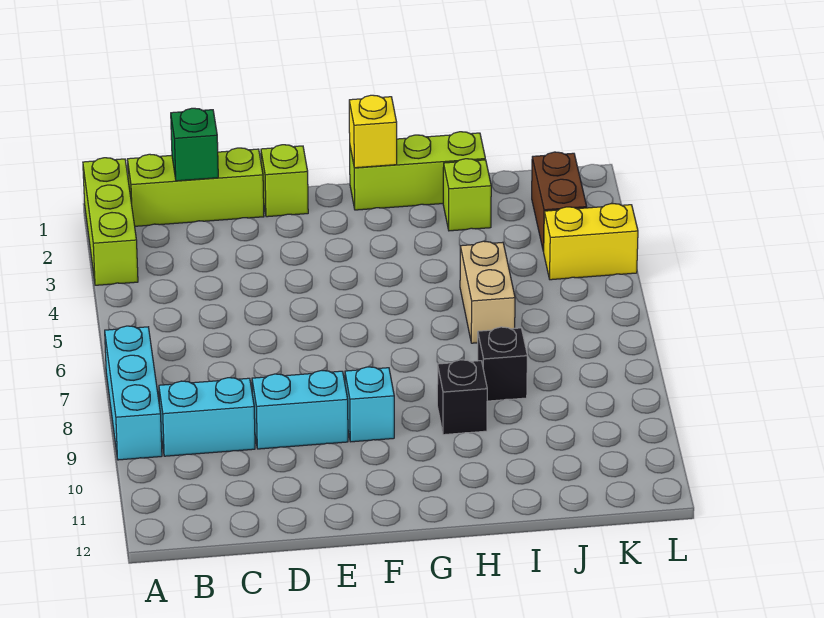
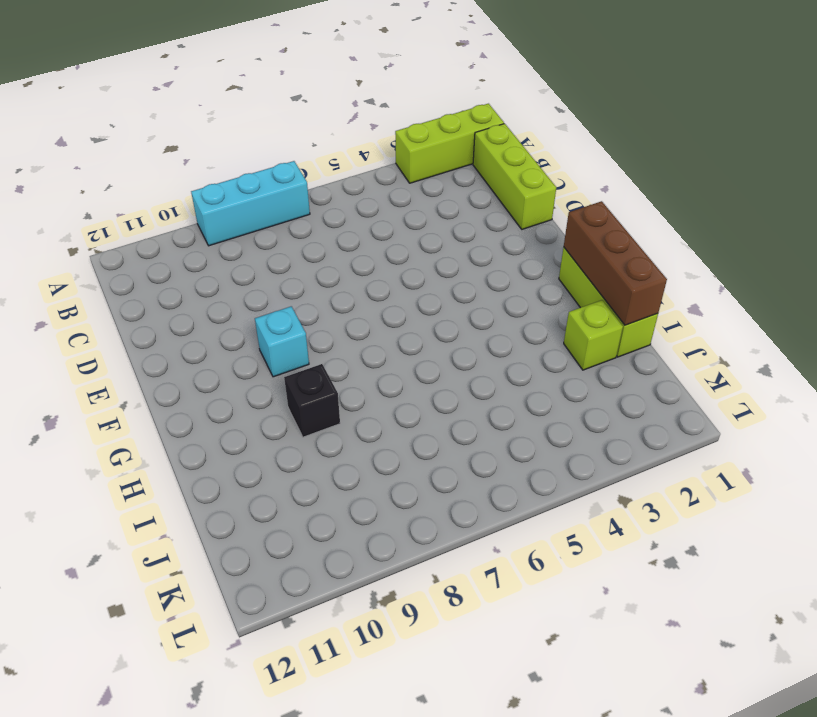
brown brick G1:I1 level 2 -> yellow brick G1 level 2
none -> cyan brick B9:C9 level 1
none -> cyan brick D9:E9 level 1
none -> lime brick E1 level 1

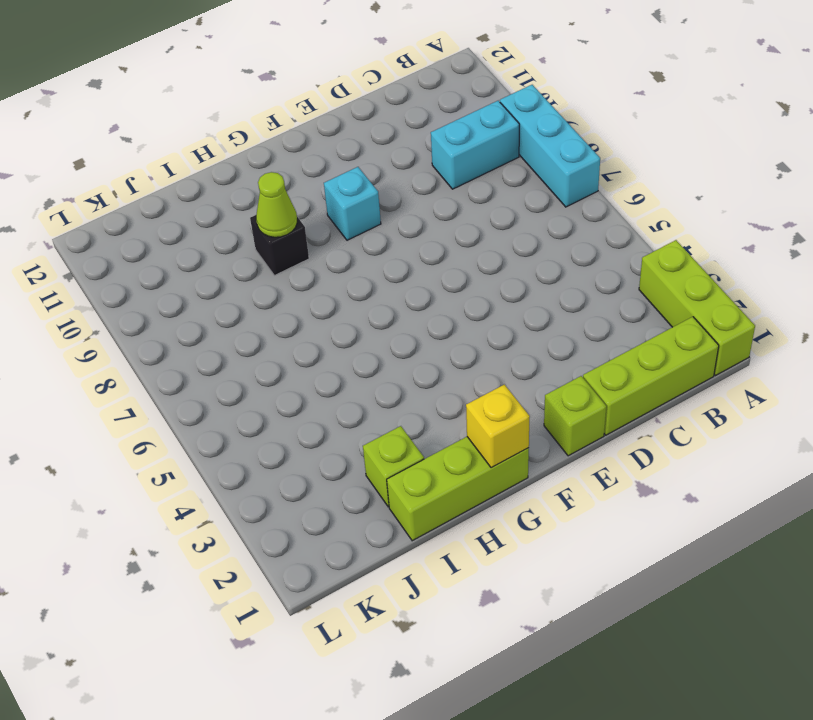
lime cone H9 level 2 -> none
none -> cyan brick D9:E9 level 1
none -> tan brick I5:I6 level 1
none -> black brick I8 level 1

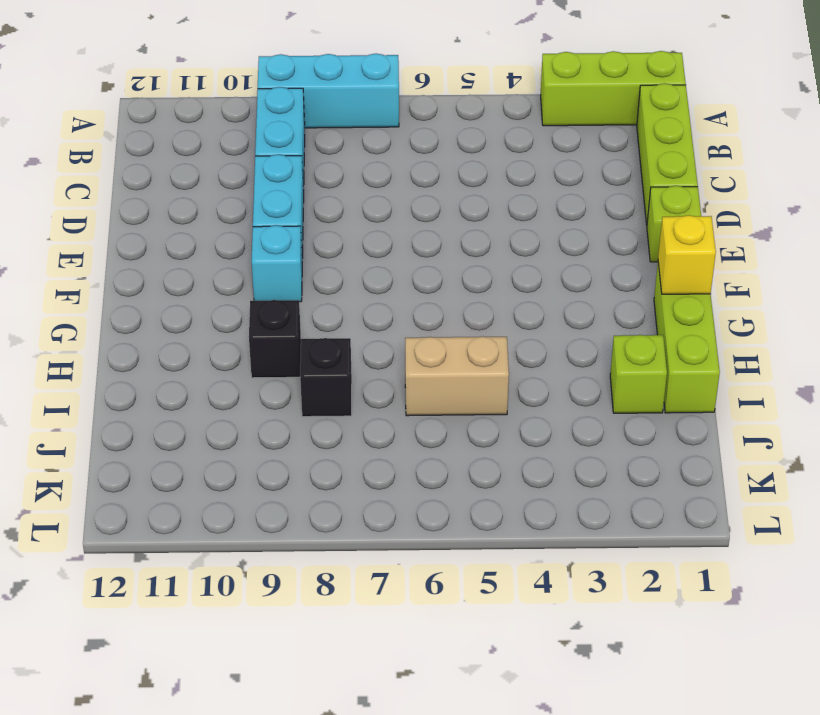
none -> brown brick K2:K3 level 1
none -> yellow brick K4:L4 level 1
none -> green brick C1 level 2

